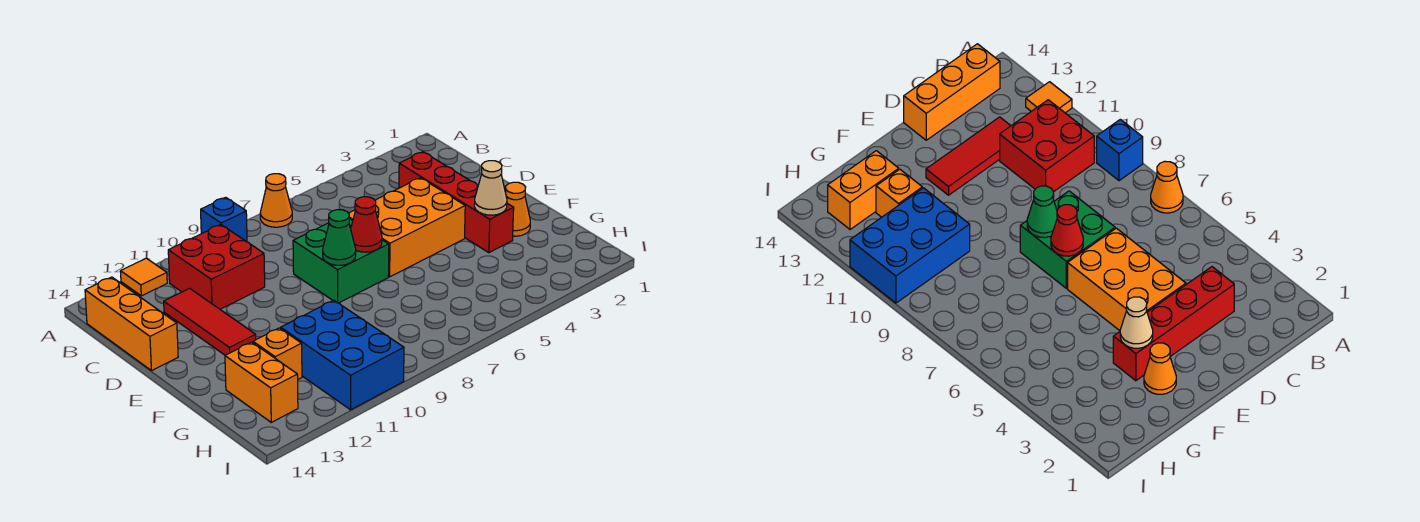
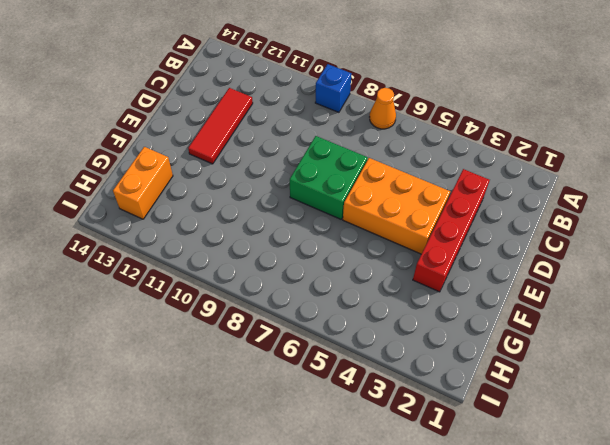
none -> orange tile A12 level 1
none -> red brick B10:C11 level 1
none -> orange brick B14:D14 level 1

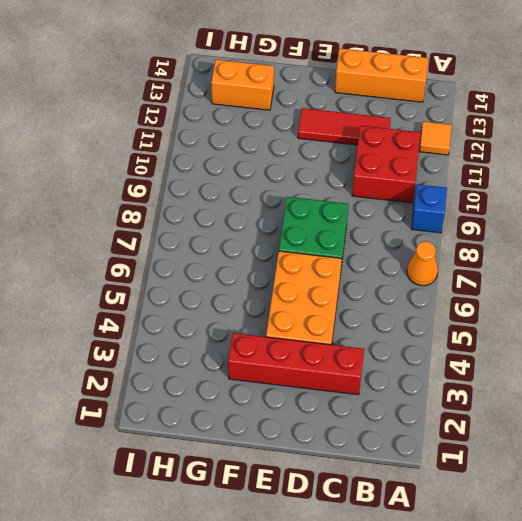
none -> orange cone F2 level 1
none -> blue brick G10:I11 level 1
none -> orange brick G12 level 1

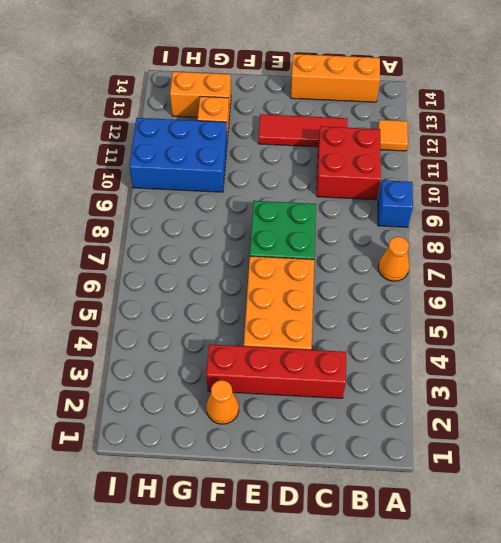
none -> red cone E7 level 2
none -> green cone E8 level 2
none -> tan cone F3 level 2

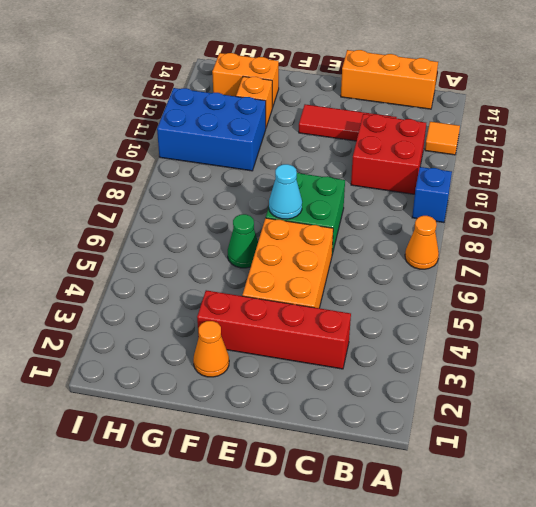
cyan cone E7 level 2 -> red cone E7 level 2
green cone F6 level 1 -> green cone E8 level 2
none -> tan cone F3 level 2

